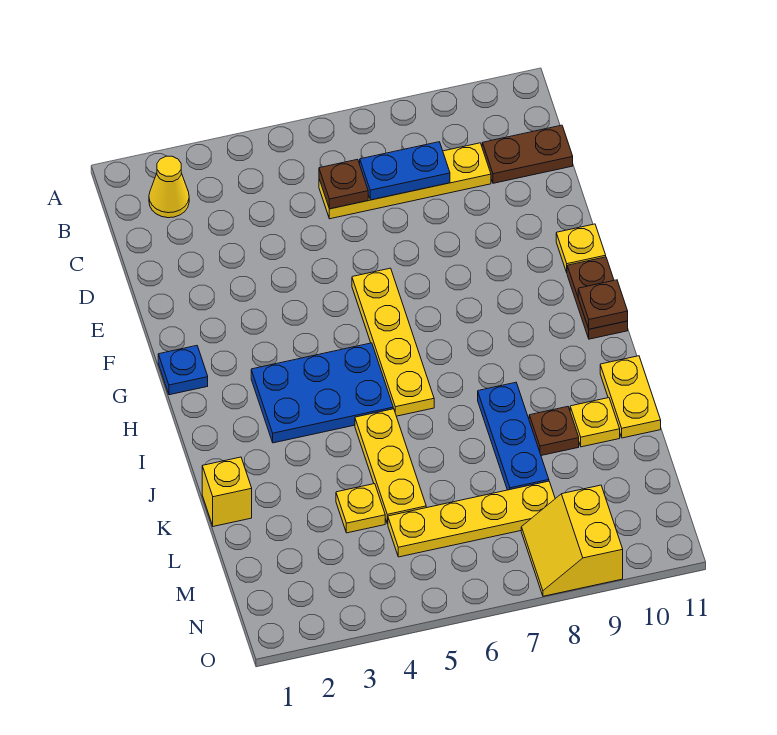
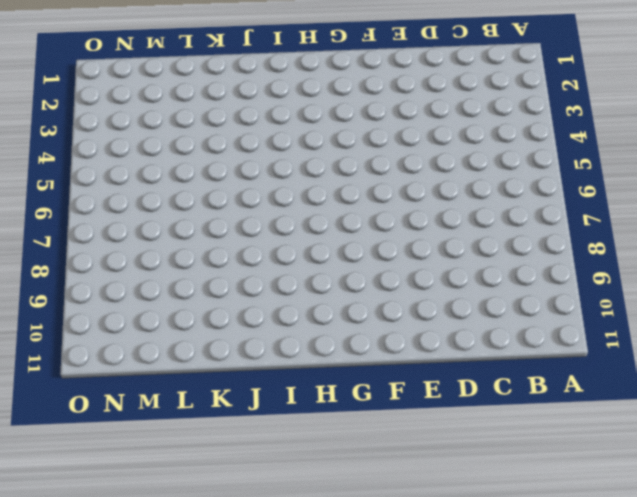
none -> yellow cone B2 level 1
none -> yellow plate C6:C9 level 1
none -> brown plate C10:C11 level 1

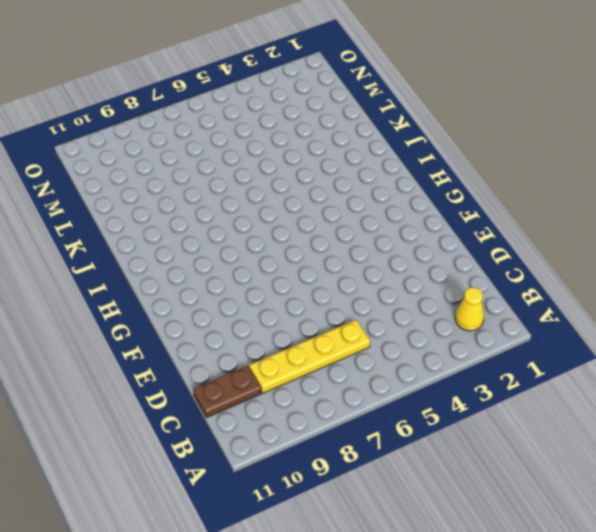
none -> yellow plate F6:I6 level 1
none -> yellow plate F11 level 1
none -> blue plate G1 level 1

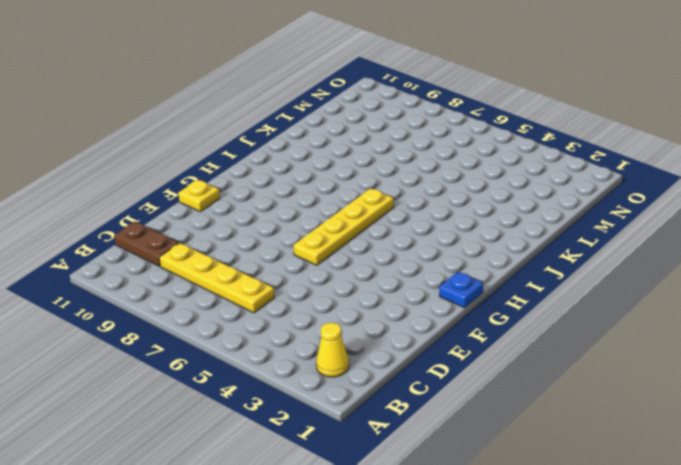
none -> brown plate G11:H11 level 1
none -> blue plate H3:I5 level 1
none -> yellow plate J5:L5 level 1

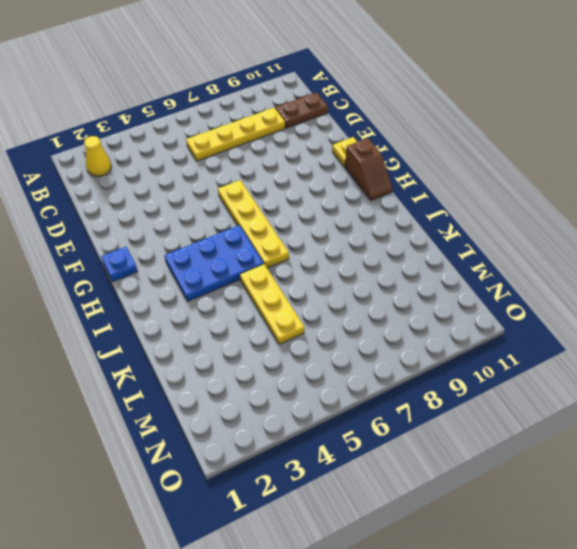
brown slope G11:H11 level 1 top G -> brown plate G11:H11 level 1
none -> blue plate J8:L8 level 1
none -> yellow plate J11:K11 level 1
none -> yellow brick K1 level 1

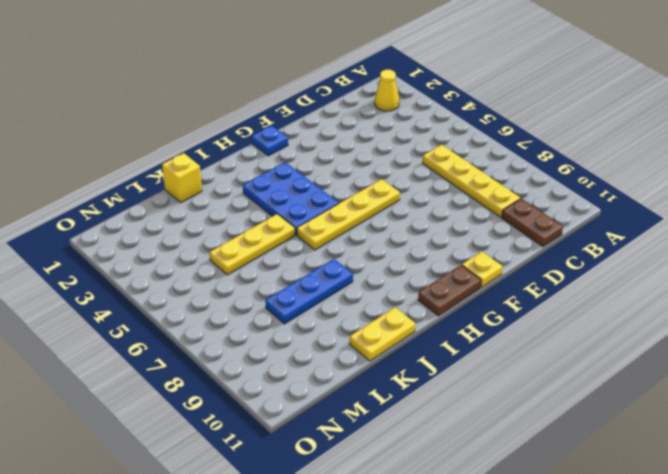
none -> brown plate K9 level 1
none -> yellow plate K10 level 1
none -> yellow plate L4 level 1

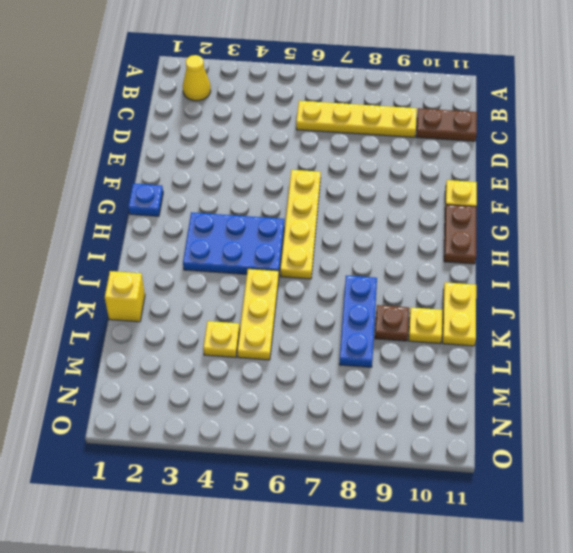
none -> yellow plate M5:M8 level 1
none -> yellow slope N8:O9 level 1 top 9
none -> brown plate C6 level 2

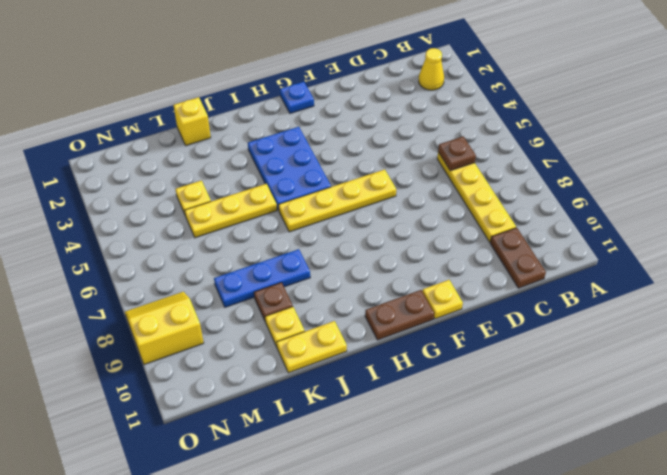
none -> yellow plate M5:M8 level 1
none -> blue plate C7:C8 level 2
none -> brown plate H11 level 2

